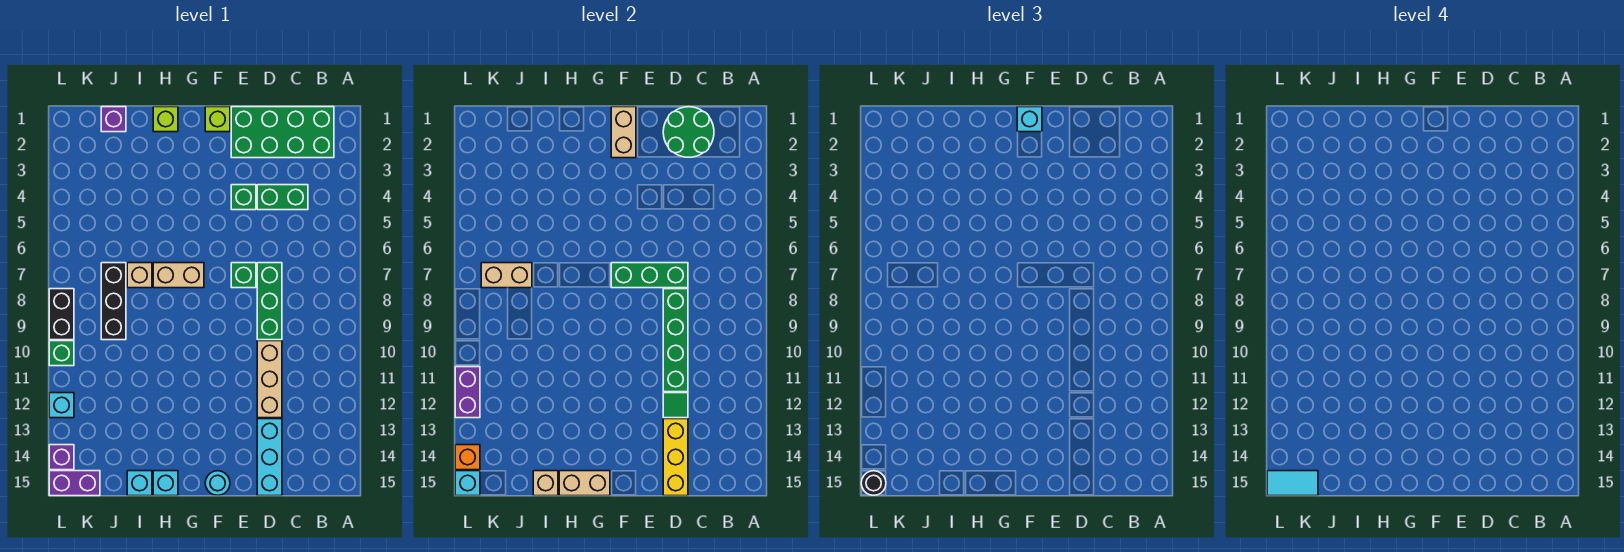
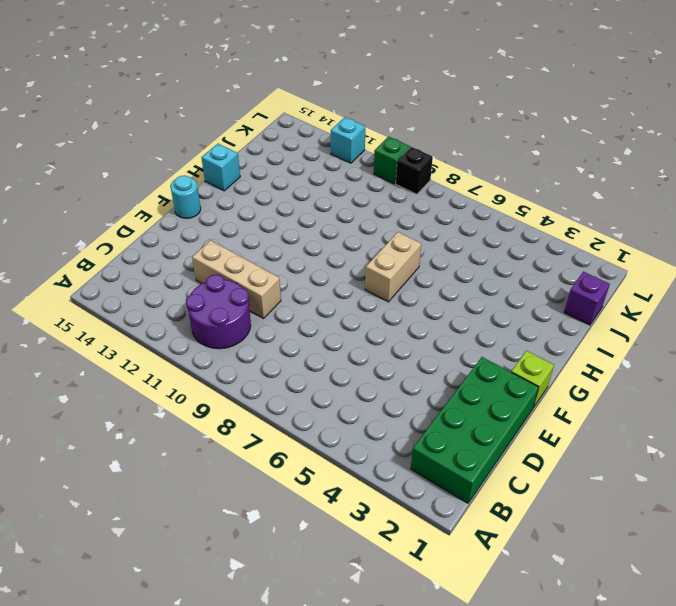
purple round brick B10:C11 level 1 -> none
black brick L9 level 1 -> black brick L8:L9 level 1
none -> green brick C4:D4 level 1
none -> green brick D7:D9 level 1
none -> cyan brick D13:D15 level 1
none -> green brick E4 level 1

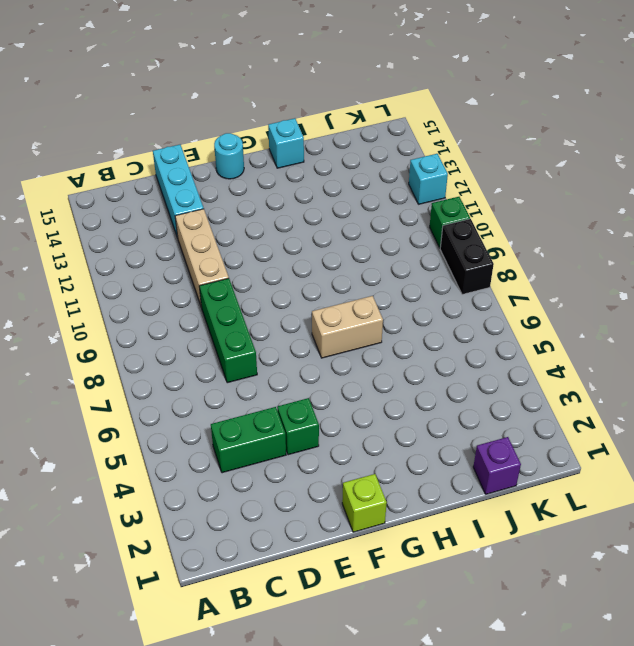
none -> green brick B1:E2 level 1
none -> green brick E7 level 1
none -> lime brick H1 level 1
none -> tan brick I7 level 1

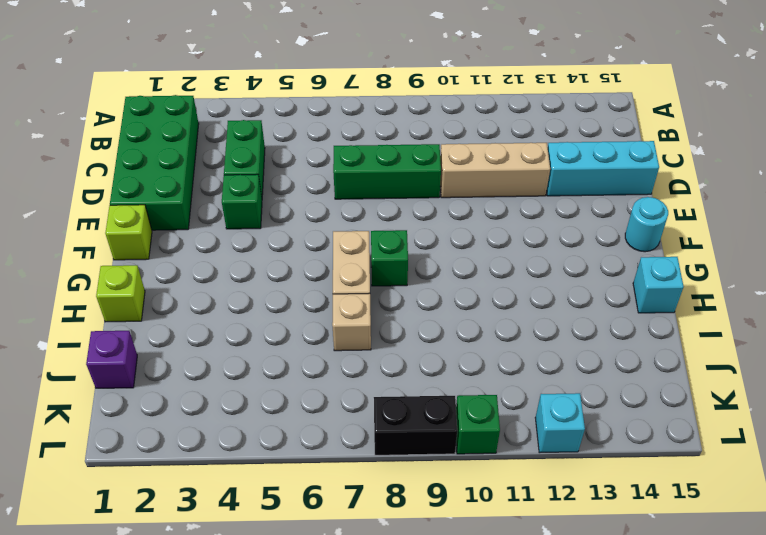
green brick G8 level 1 -> green brick E7 level 1
none -> cyan brick I15 level 1
none -> black brick J7:J9 level 1
none -> purple brick K15:L15 level 1
none -> purple brick L14 level 1

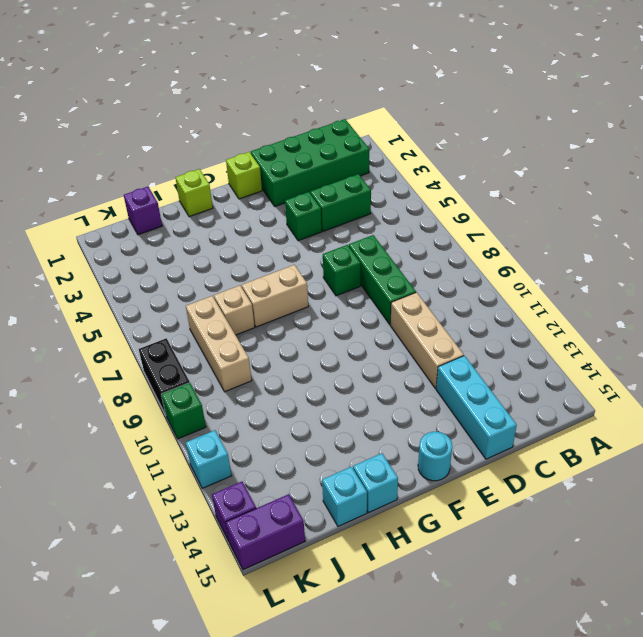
tan brick J7:J9 level 1 -> black brick J7:J9 level 1
none -> green round brick C1:D2 level 2
none -> green brick D7:F7 level 2
none -> green brick D8:D11 level 2
none -> green tile D12 level 2

